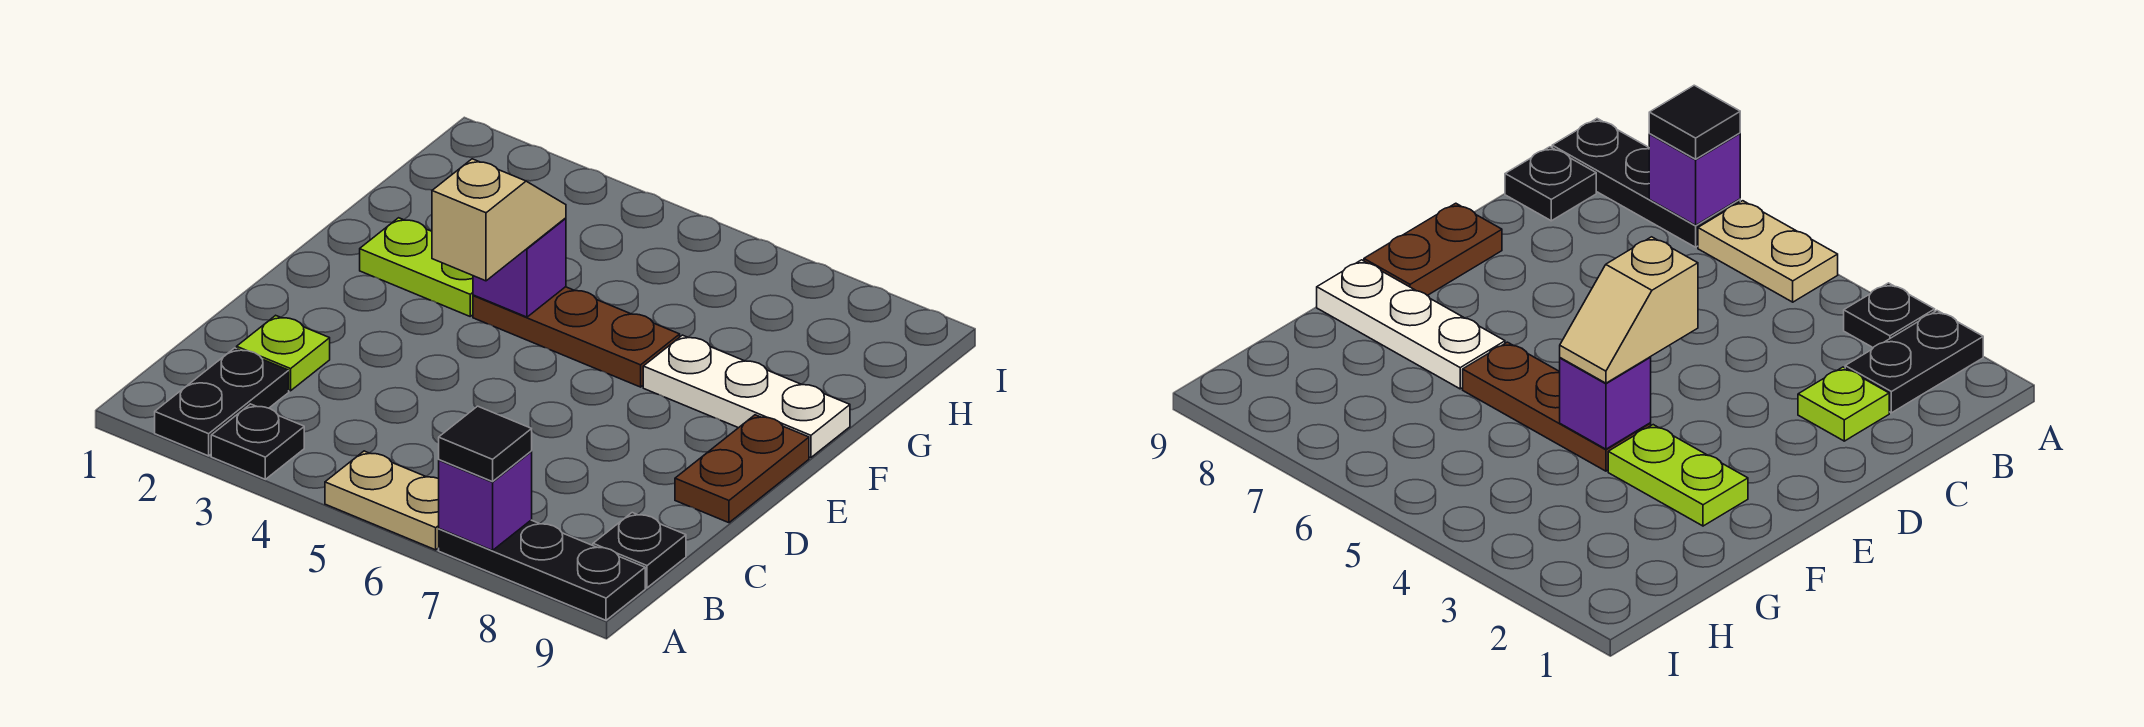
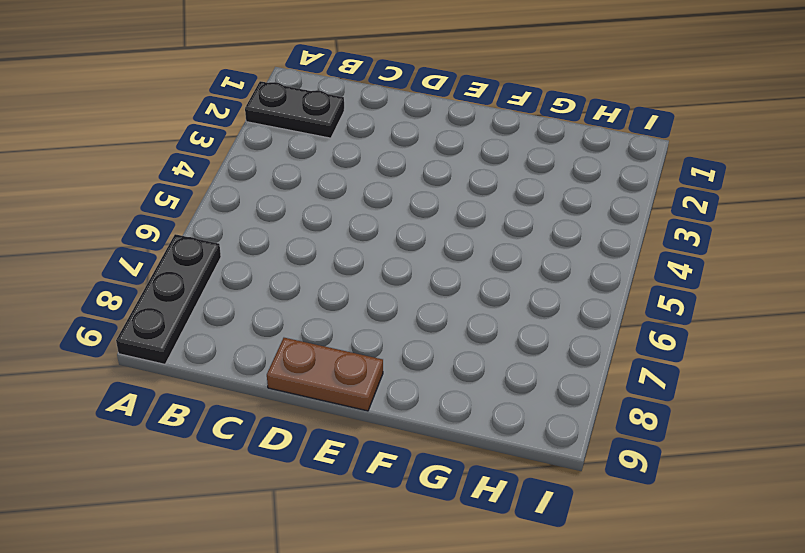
none -> black plate A3 level 1
none -> tan plate A5:A6 level 1
none -> black plate B9 level 1

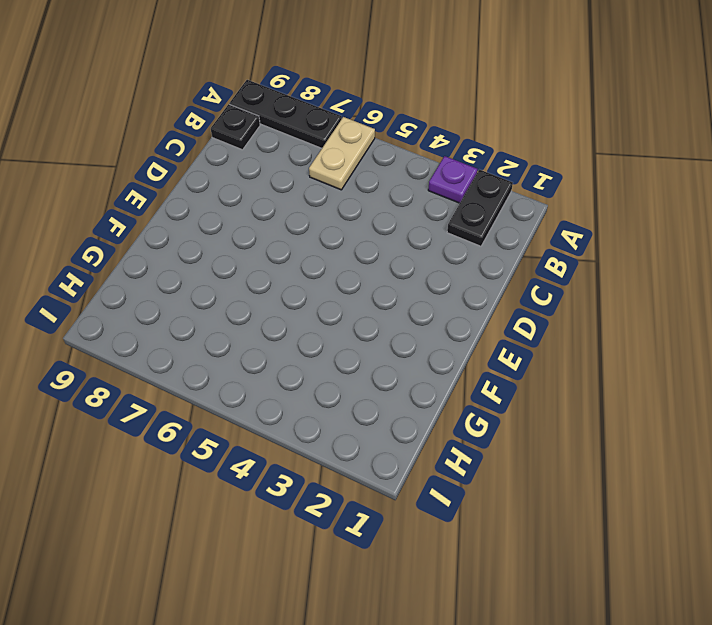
purple plate A3 level 1 -> black plate A3 level 1
tan plate A6:B6 level 1 -> tan plate A5:A6 level 1
none -> lime plate C2 level 1
none -> brown plate D9:E9 level 1
none -> lime plate F2:F3 level 1

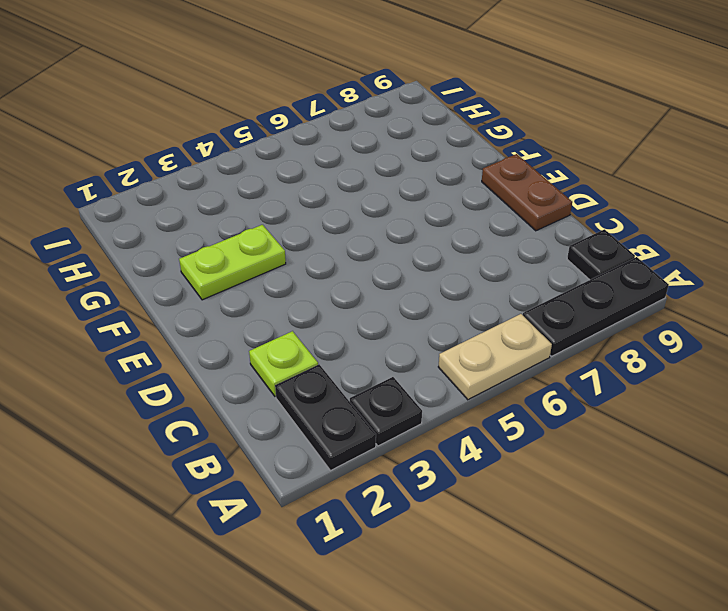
none -> brown plate F4:F6 level 1
none -> white plate F7:F9 level 1
none -> purple brick A7 level 2

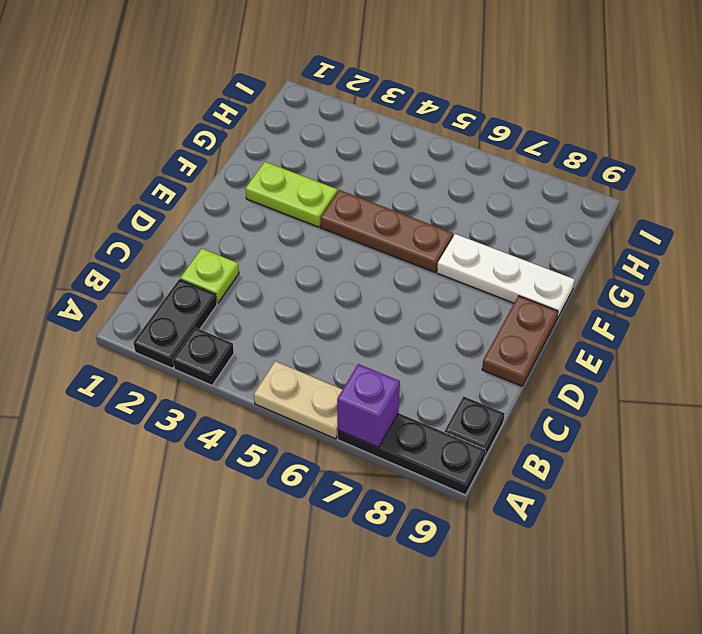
none -> purple brick F4 level 2
none -> black tile A7 level 3
none -> tan slope E4:F4 level 3 top E

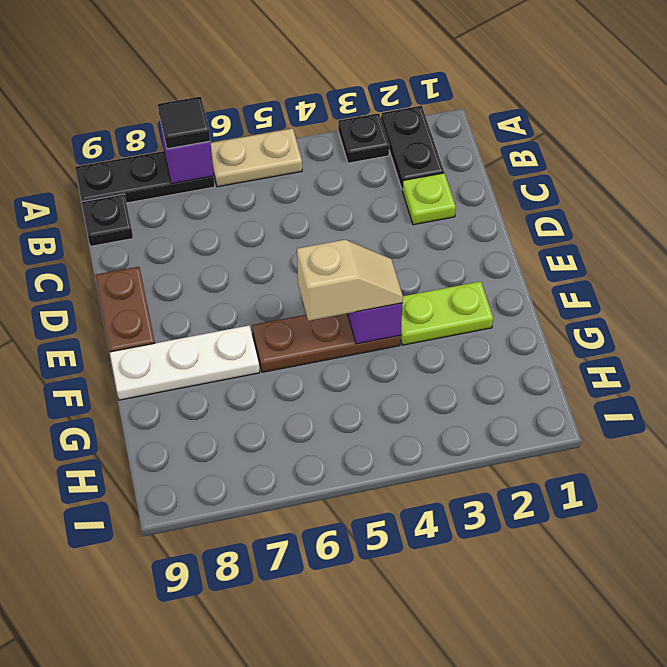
tan slope F4:F5 level 3 top 5 -> tan slope E4:F4 level 3 top E

